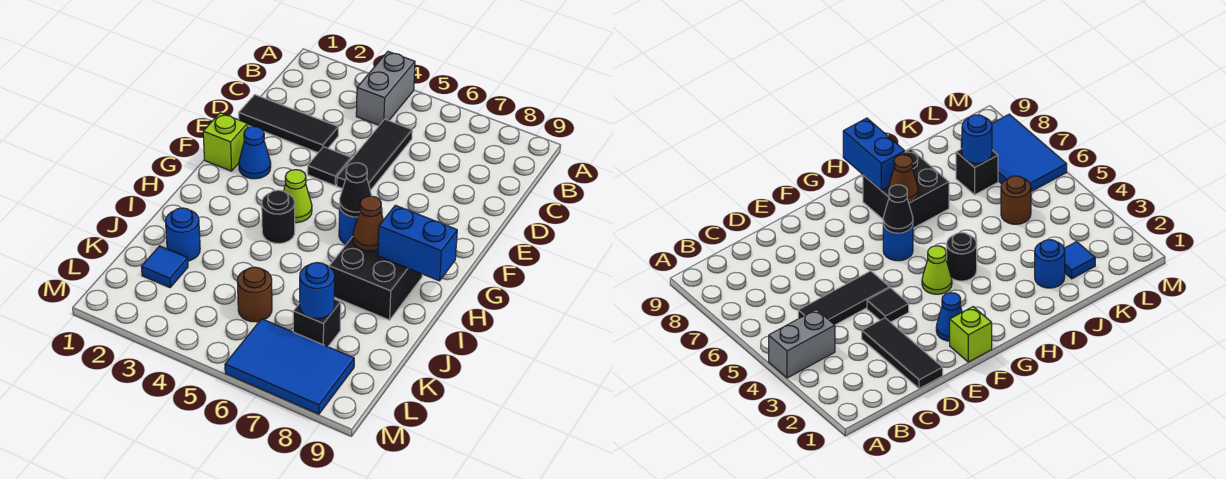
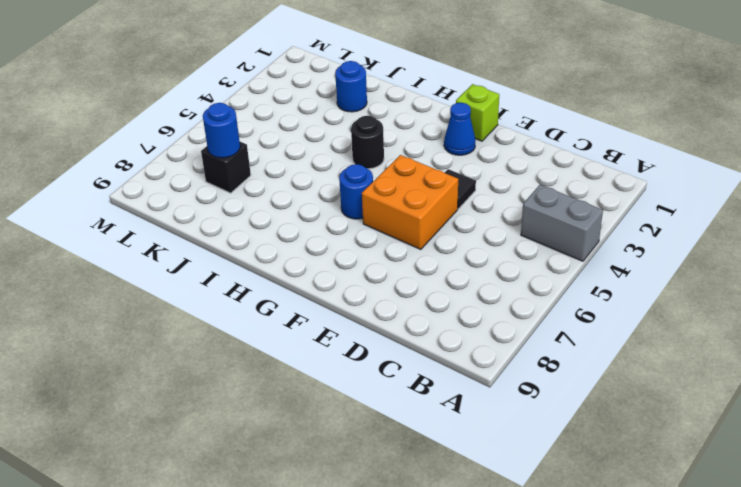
orange brick E5:F6 level 1 -> black tile C5:E5 level 1
none -> black tile D1:D3 level 1
none -> lime cone G4 level 1
none -> black brick H7:I8 level 1

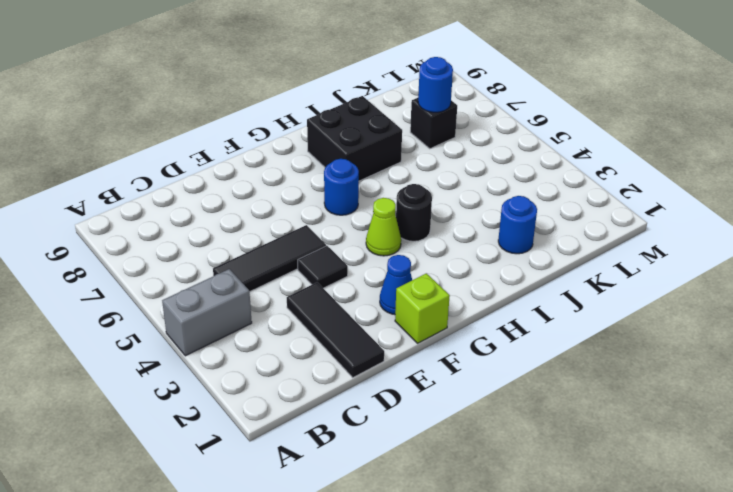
none -> blue tile K2 level 1
none -> brown round brick K5 level 1
none -> blue tile L6:M8 level 1

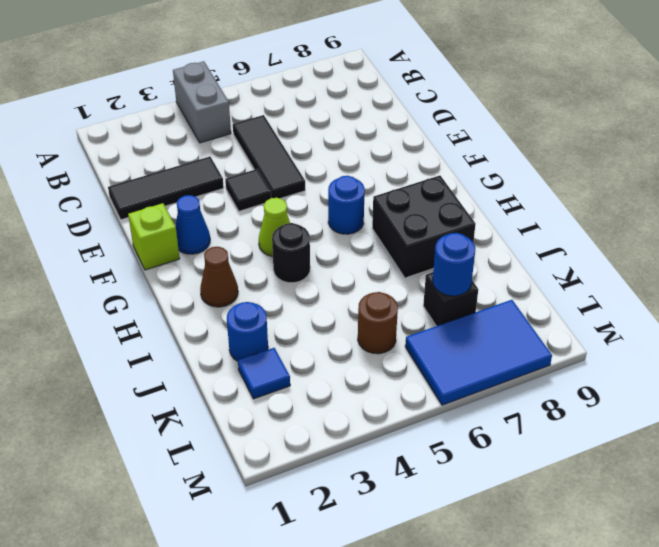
brown cone H2 level 1 -> brown cone H7 level 2
none -> black cone G6 level 2
none -> blue brick H8:H9 level 2

